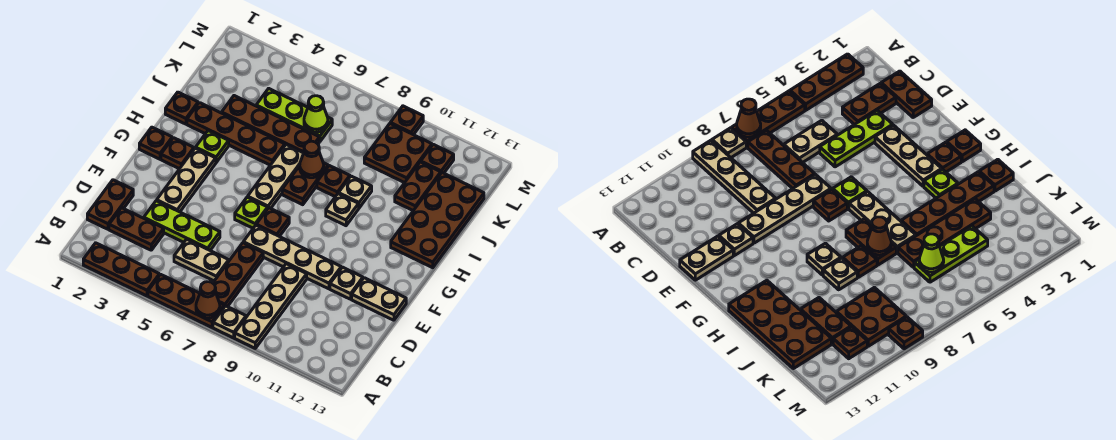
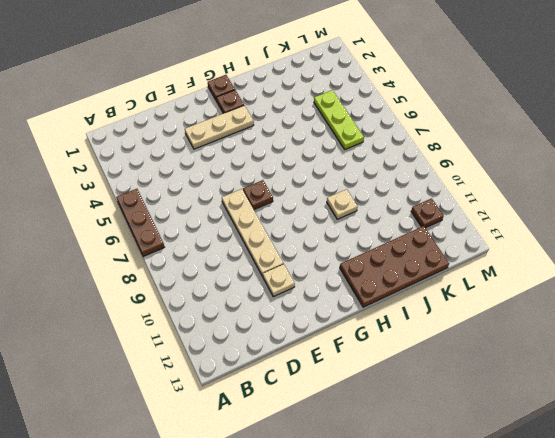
none -> brown plate A2:A4 level 1
none -> tan plate A8 level 1
none -> tan plate A9:D9 level 1
none -> brown plate B7:D7 level 1

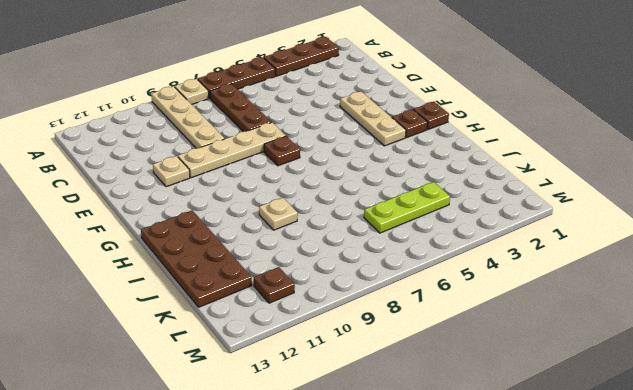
none -> brown plate C1:D1 level 1
none -> brown plate C2:C3 level 1
none -> tan plate C5:C6 level 1
none -> lime plate D3:D5 level 1

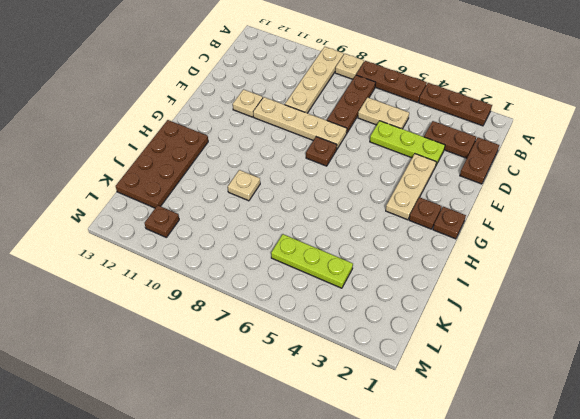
none -> tan plate E12:E13 level 1
none -> lime plate F6 level 1
none -> tan plate G6:I6 level 1
none -> lime plate H3 level 1

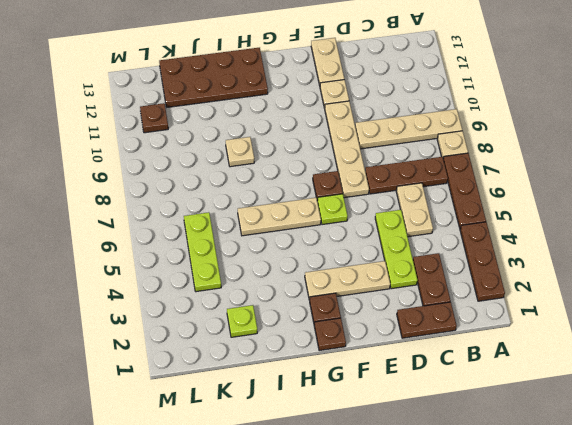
lime plate J2 level 1 -> lime plate H3 level 1
none -> brown plate H7:I7 level 1
none -> tan plate H9 level 1
none -> brown plate I1 level 1
none -> brown plate I2:I5 level 1

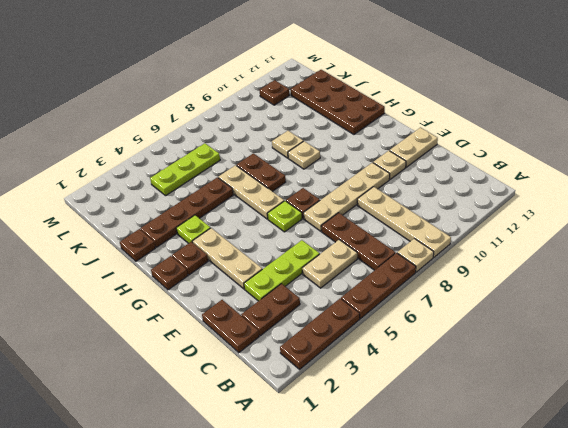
none -> brown plate I8 level 1
none -> brown plate J3:J6 level 1
none -> brown plate J11:K11 level 1
none -> brown plate K9:L10 level 1

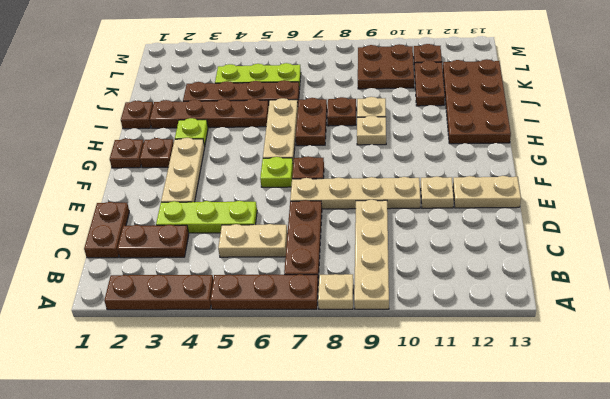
none -> brown plate M9 level 1
none -> brown cone A7 level 2
none -> brown cone I7 level 2
none -> lime cone K6 level 2

